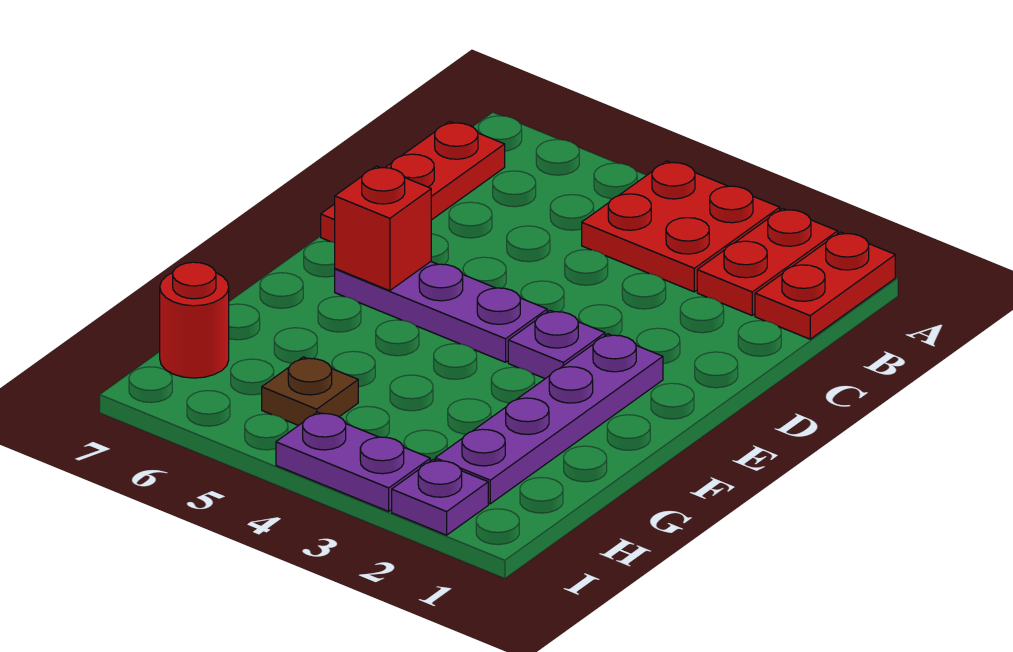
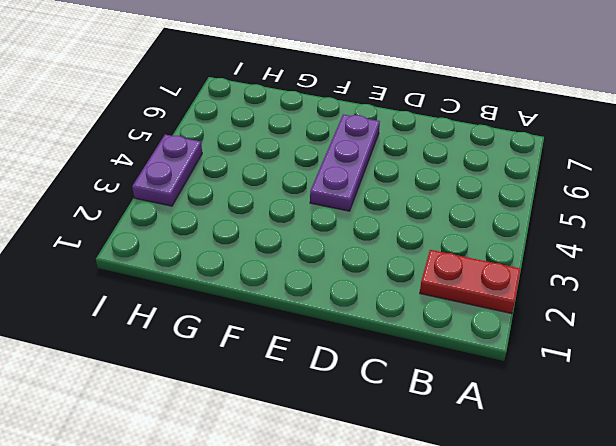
none -> red plate A1:B1 level 1
none -> red plate A3:B4 level 1
none -> red plate B7:D7 level 1

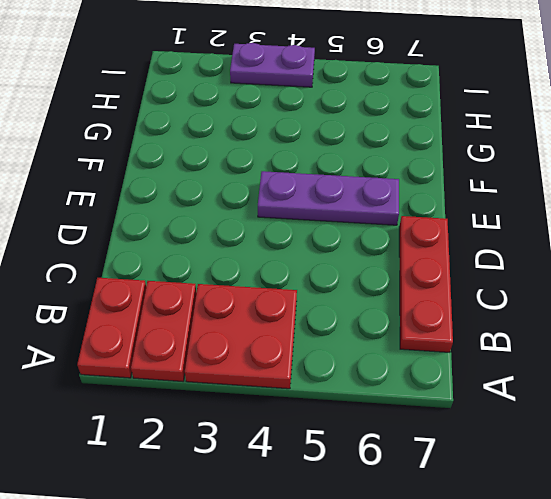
none -> purple plate E2:H2 level 1
none -> purple plate E3 level 1
none -> brown plate H5 level 1

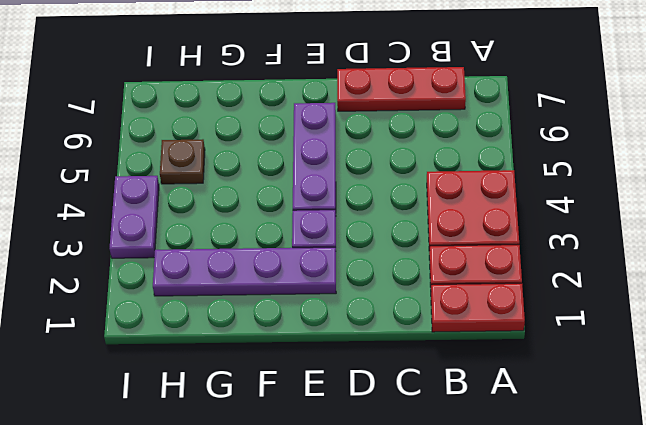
none -> red round brick H7 level 1
none -> purple plate I2 level 1
none -> red brick E6 level 2

